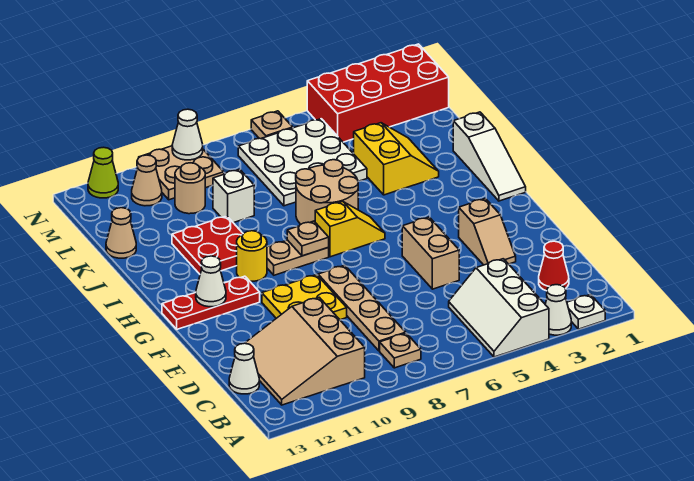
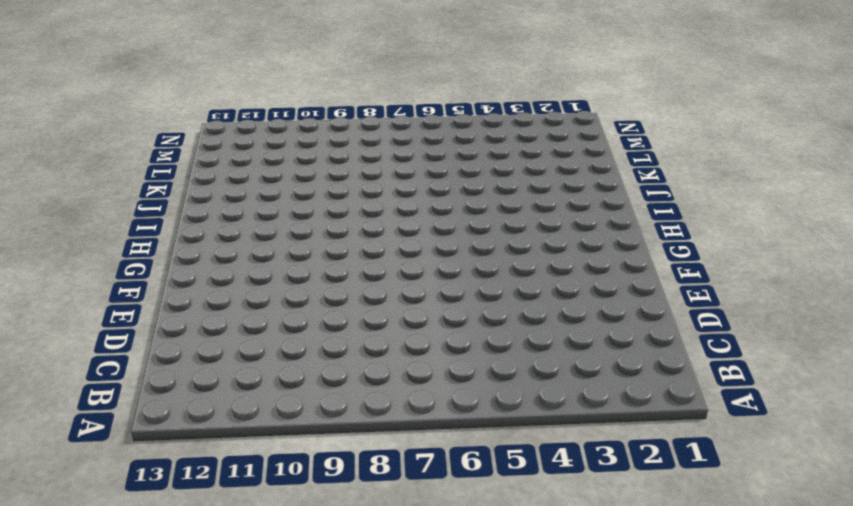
none -> white plate A2 level 1
none -> white cone A3 level 1
none -> white slope A4:C5 level 1 top 4
none -> tan plate B8 level 1

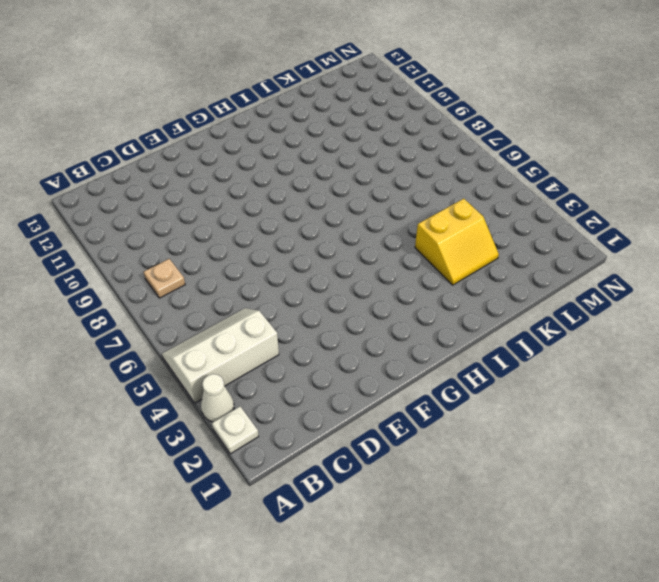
none -> tan slope B10:D12 level 1 top 10
none -> red cone C2 level 1
none -> tan plate C8:F8 level 1
none -> white cone C13 level 1

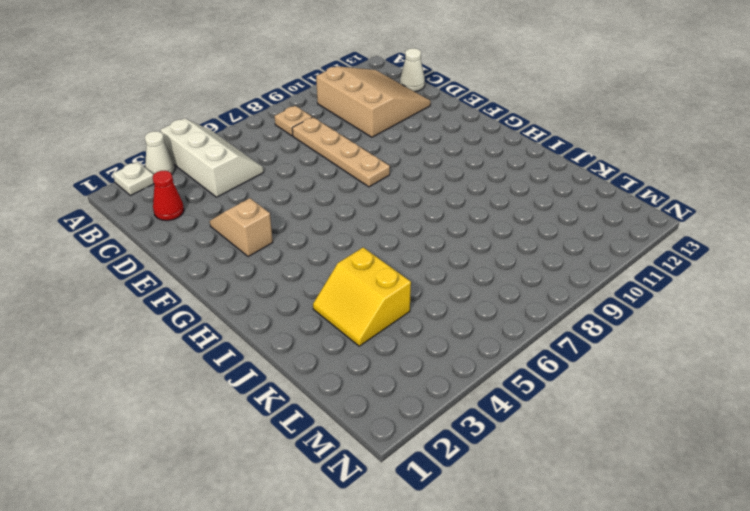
none -> tan brick E5:F5 level 1
none -> yellow plate E9:F10 level 1
none -> red plate G11:G13 level 1
none -> white slope H1:J1 level 1 top J

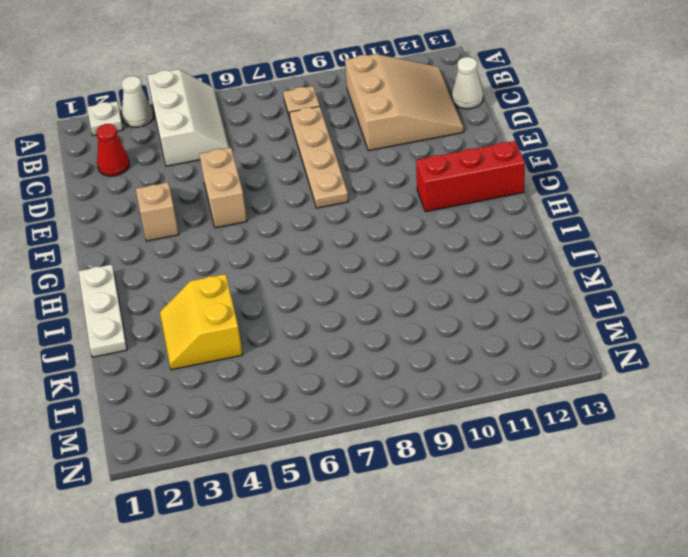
red brick G11:G13 level 1 -> red plate G11:G13 level 1
white plate H1:J1 level 1 -> white slope H1:J1 level 1 top J
none -> yellow plate E9:F10 level 1
none -> yellow slope H6:H7 level 1 top 7
none -> tan plate H8:H9 level 1
none -> yellow round brick H10 level 1

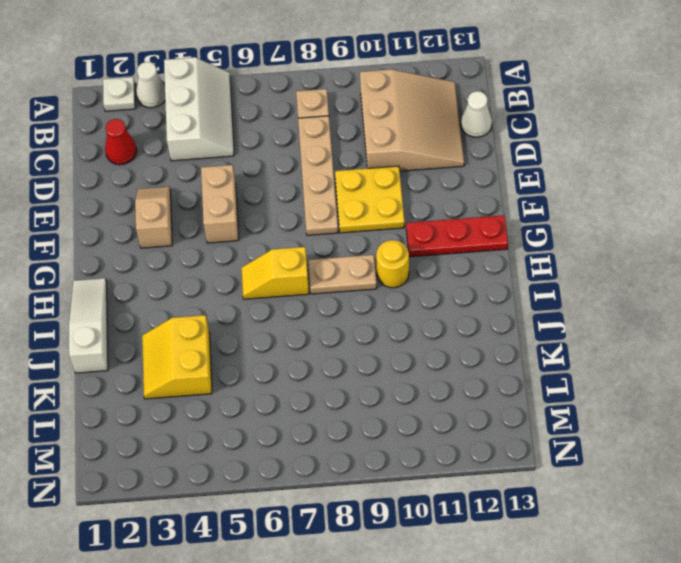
none -> tan round brick I6:J7 level 1
none -> red plate I10:J11 level 1
none -> white plate K5:M7 level 1
none -> white brick K9 level 1

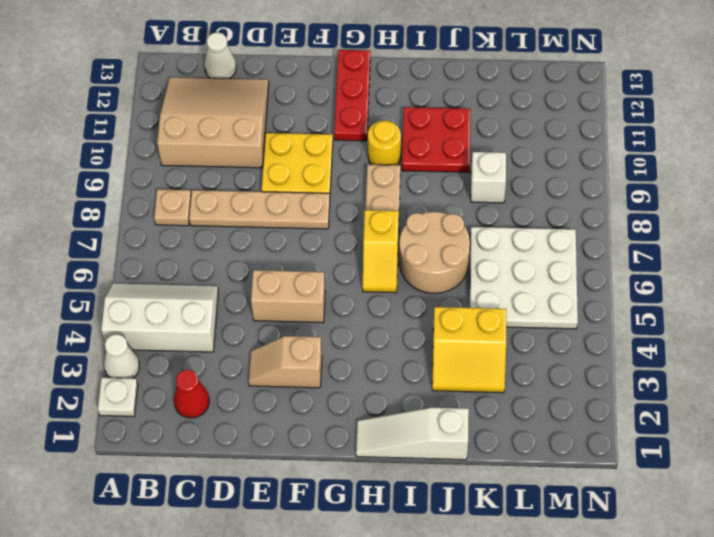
none -> tan cone K13 level 1
none -> tan round brick L10 level 1
none -> red brick M1:N4 level 1
none -> tan plate M9:N10 level 1

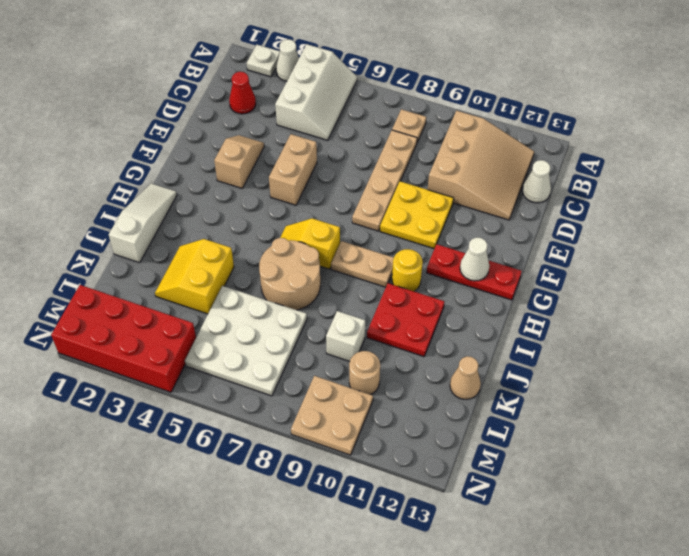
none -> tan cone M11 level 1
none -> tan plate N6 level 1
none -> lime cone N12 level 1
none -> tan plate H8 level 2

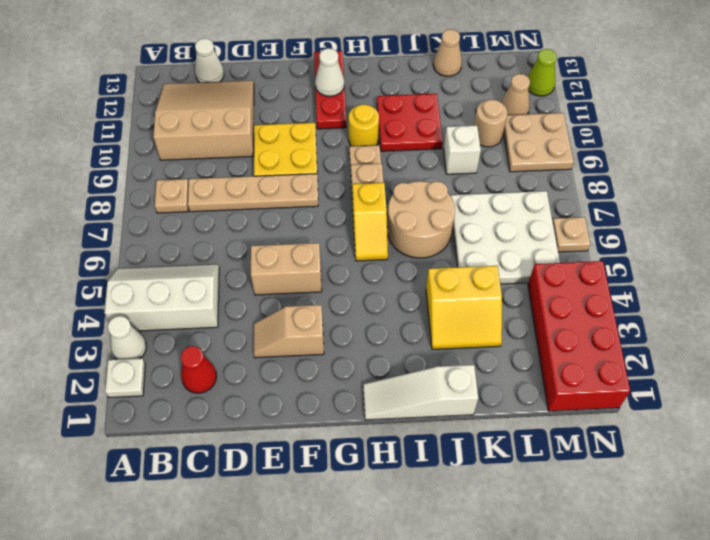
none -> white cone N9 level 2

